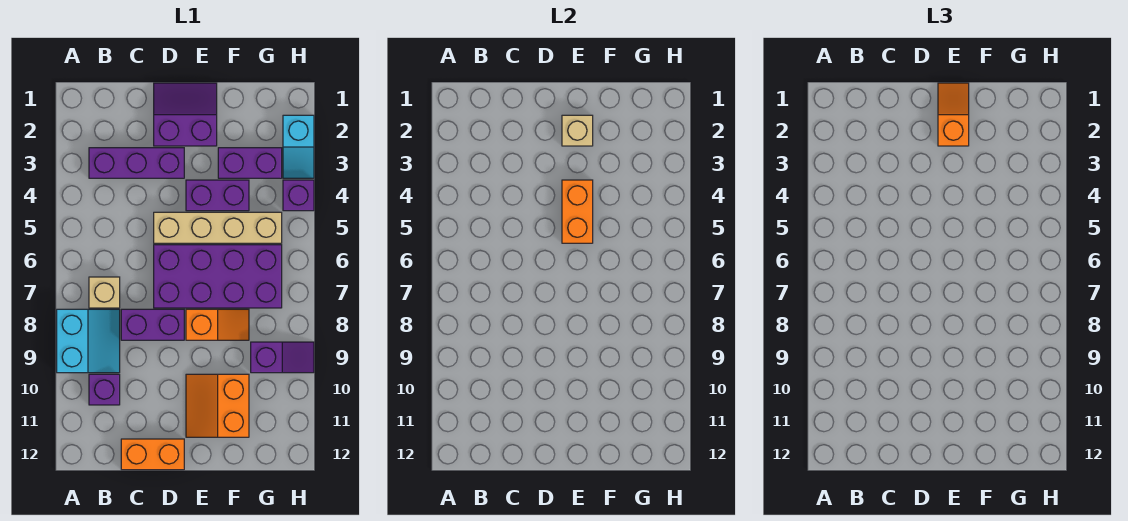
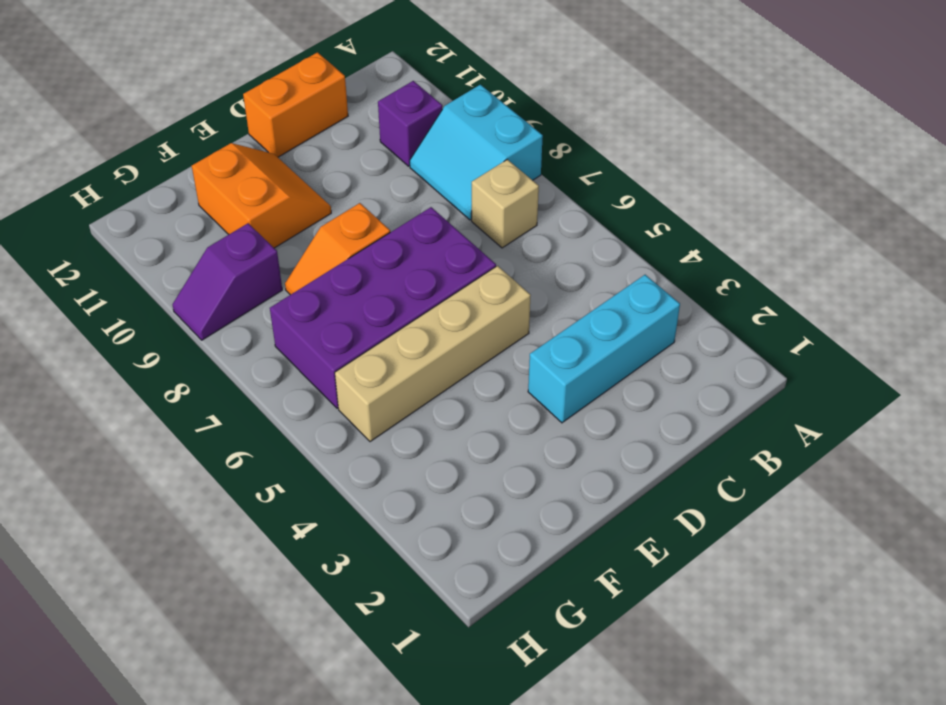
cyan brick B3:D3 level 1 -> purple brick B3:D3 level 1
none -> purple brick C8:D8 level 1
none -> purple slope D1:E2 level 1 top 2
none -> purple brick E4:F4 level 1

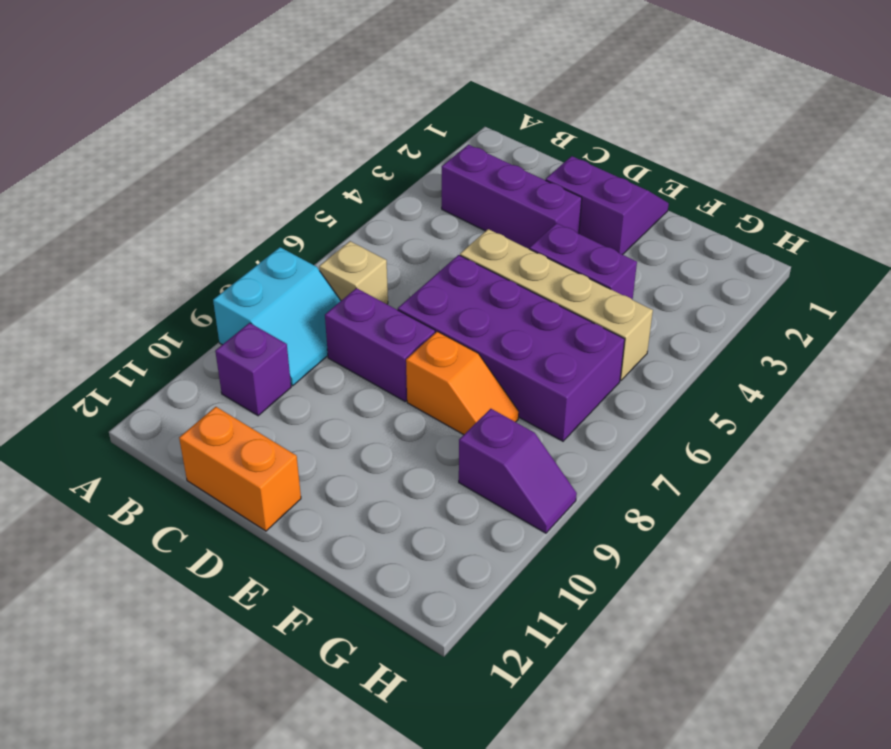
none -> orange slope E10:F11 level 1 top F
none -> purple brick F3:G3 level 1
none -> cyan slope H2:H3 level 1 top 2

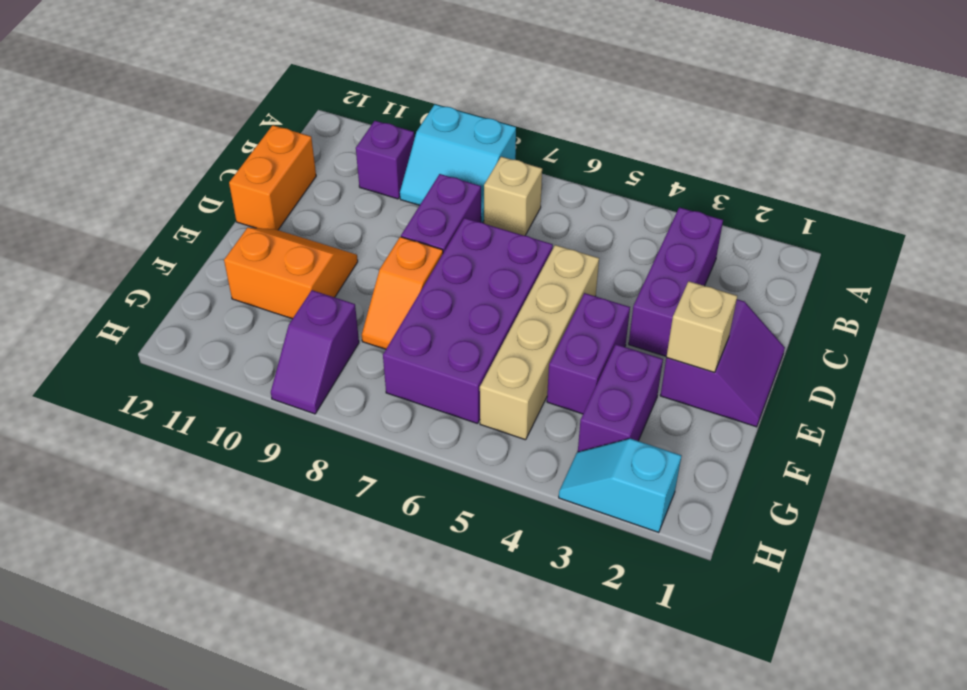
none -> purple brick H4 level 1
none -> orange brick E4:E5 level 2
none -> orange slope E1:E2 level 3 top 2

